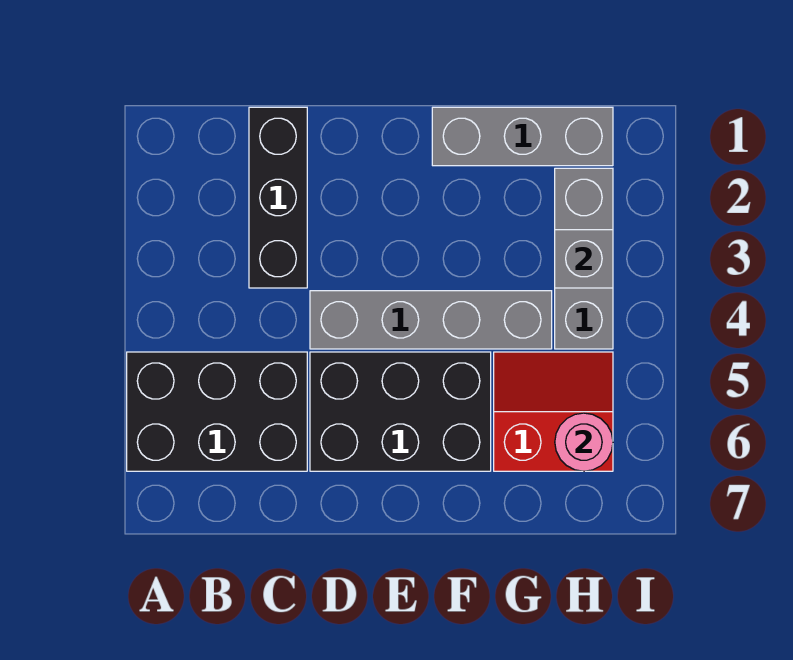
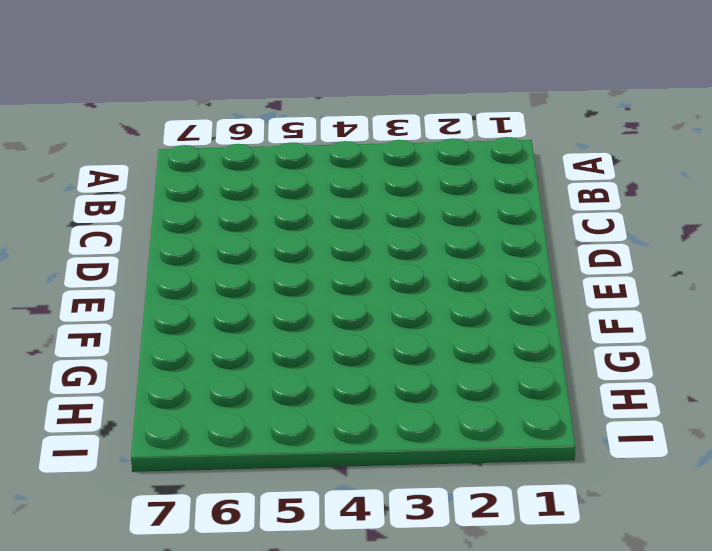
none -> black brick A5:C6 level 1
none -> black brick C1:C3 level 1

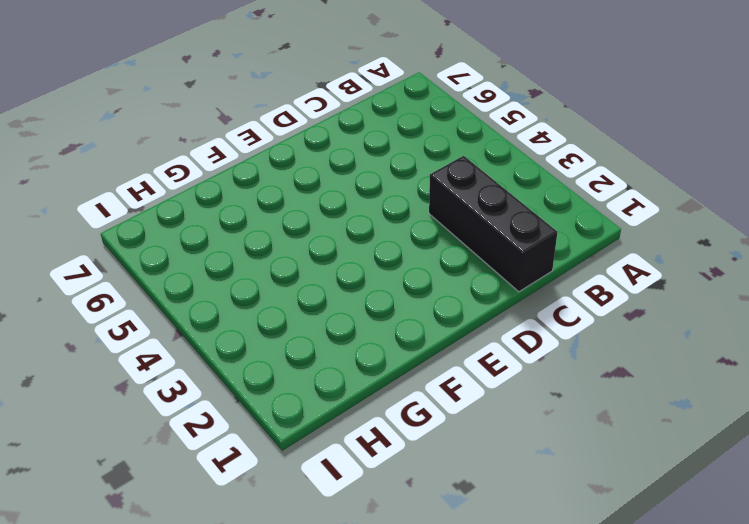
none -> black brick A5:C6 level 1
none -> grey brick D4:G4 level 1

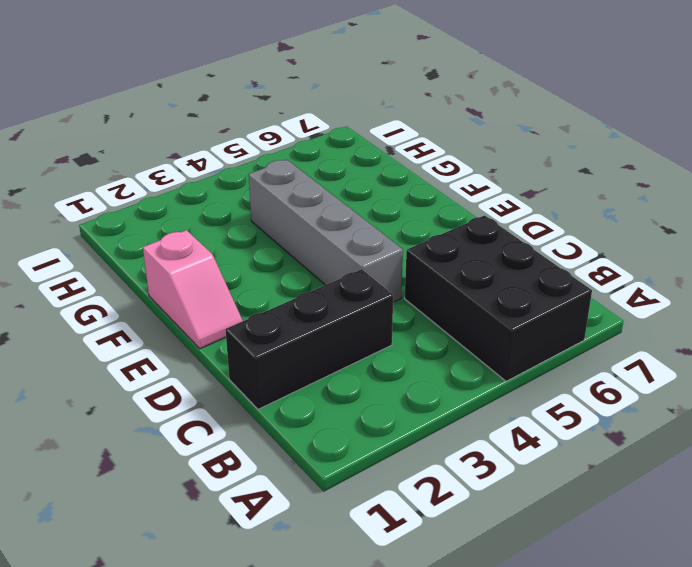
pink slope E1:F1 level 1 top F -> grey brick F1:H1 level 1
none -> black brick D5:F6 level 1
none -> red slope G5:H6 level 1 top 6

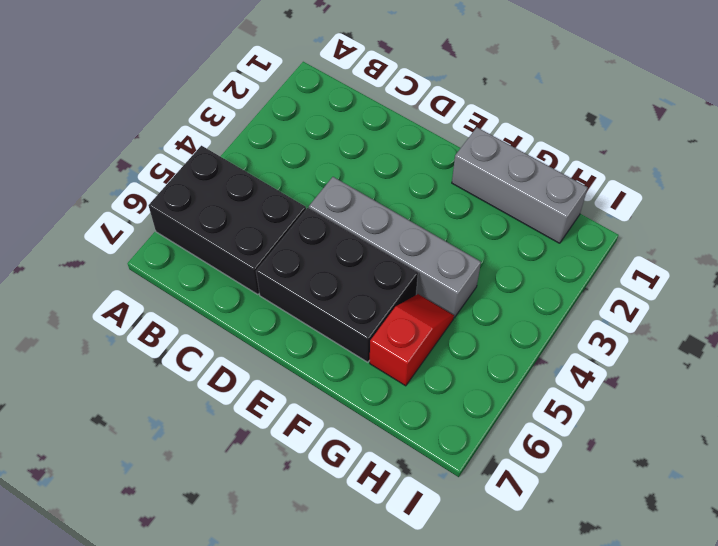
red slope G5:G6 level 1 top 6 -> red slope G5:H6 level 1 top 6
none -> black brick C1:C3 level 1
none -> grey brick H2:H4 level 1

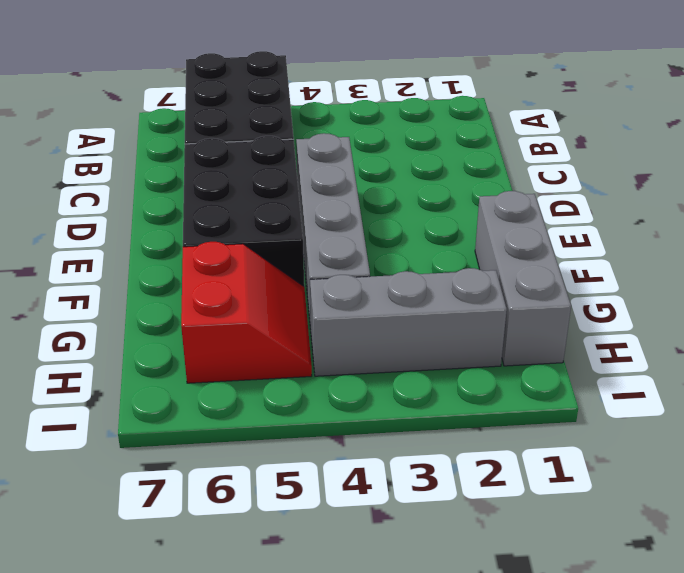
none -> black brick C1:C3 level 1
none -> grey brick H3 level 2

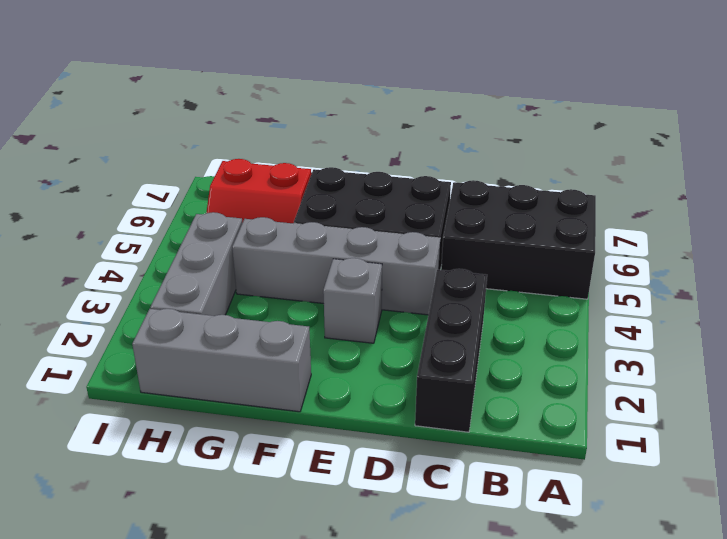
grey brick E3 level 1 -> grey brick H3 level 2
none -> pink round brick H6 level 2

